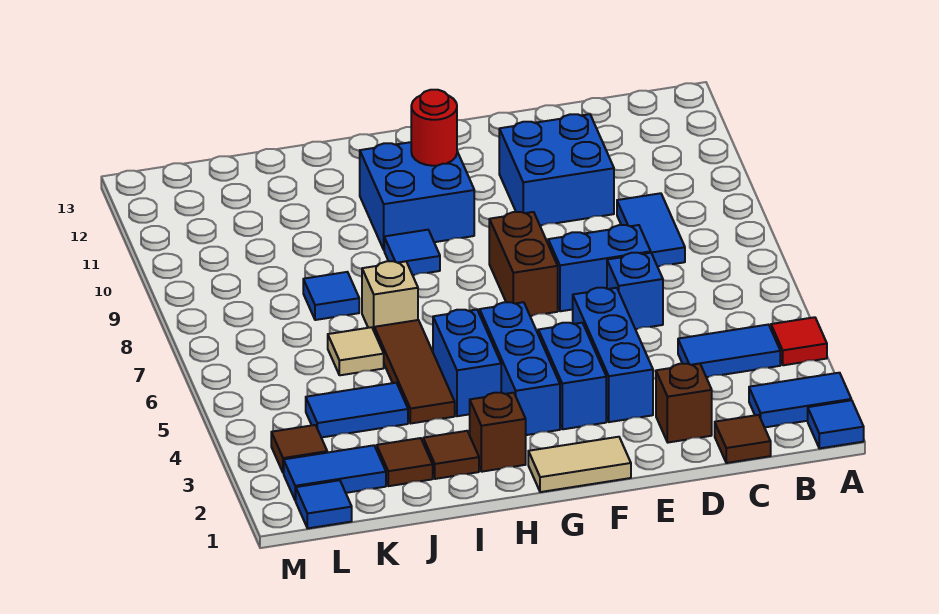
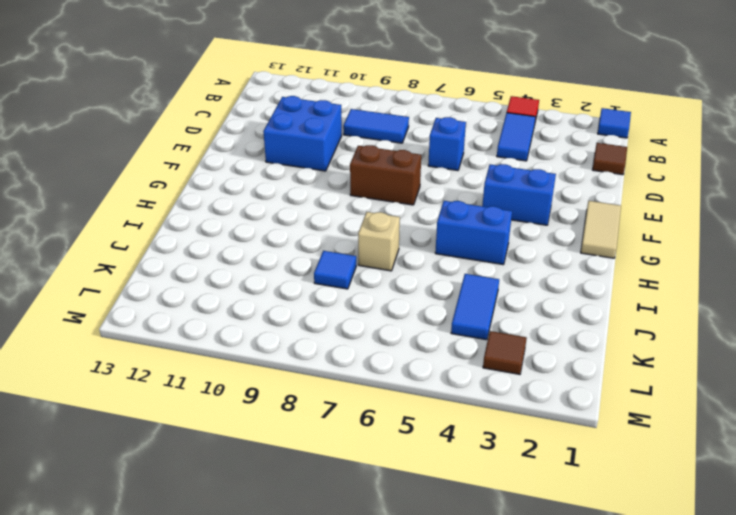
none -> blue tile A2:B2 level 1
none -> brown brick D2 level 1
none -> blue brick D7:E7 level 1
none -> blue brick E3:E5 level 1

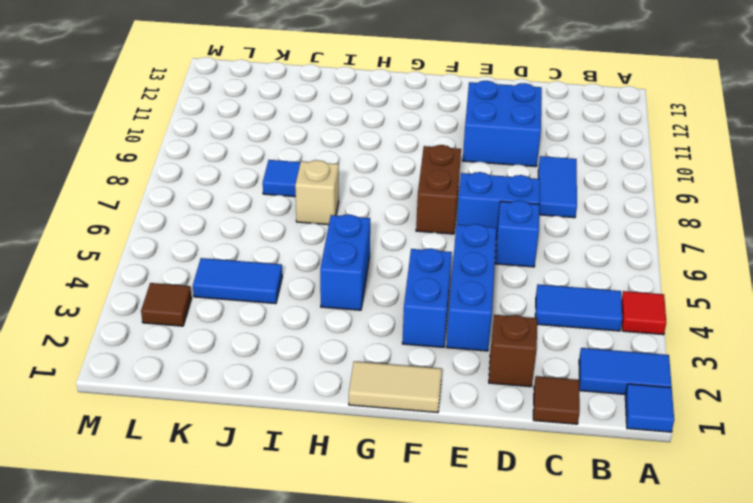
none -> blue brick G3:G5 level 1
none -> blue brick G10:H11 level 1
none -> brown brick H2 level 1
none -> blue tile H9 level 1

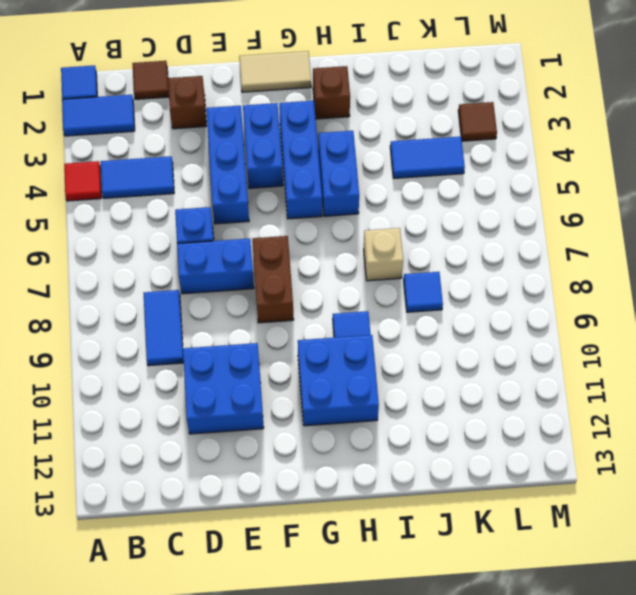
none -> brown tile I2 level 1
none -> brown tile I4:I6 level 1
none -> brown tile J2 level 1
none -> tan tile J6 level 1

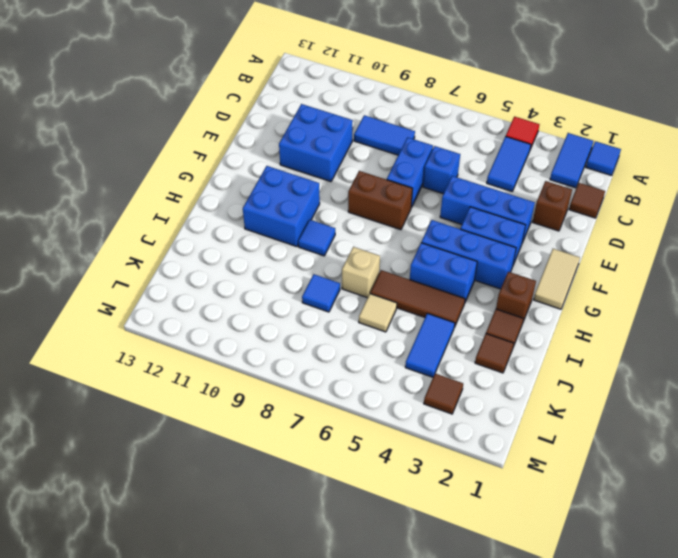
none -> blue tile K2:L2 level 1
none -> blue tile L1 level 1
none -> red round brick G11 level 2

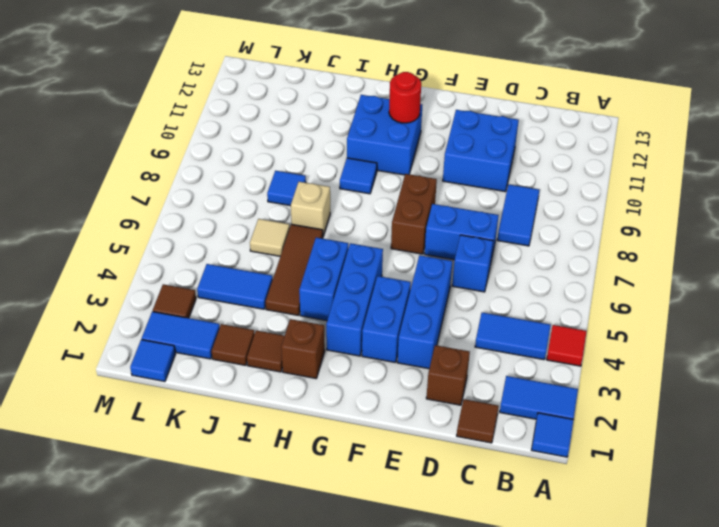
none -> tan tile F1:G1 level 1

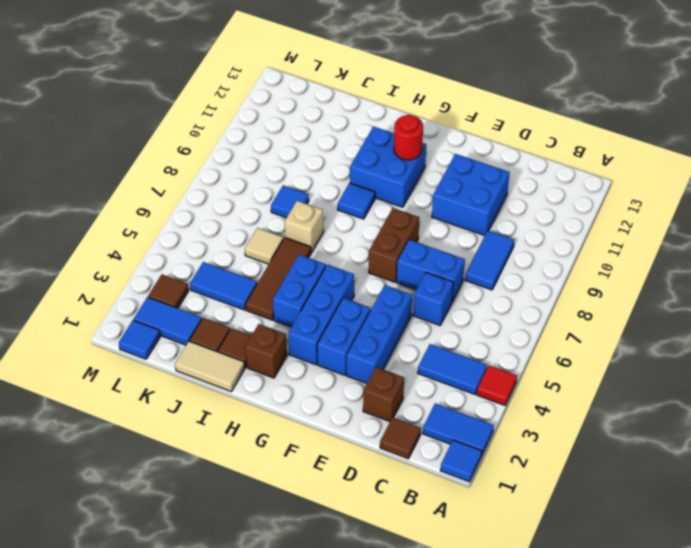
tan tile I1:J1 level 1 -> tan tile F1:G1 level 1

